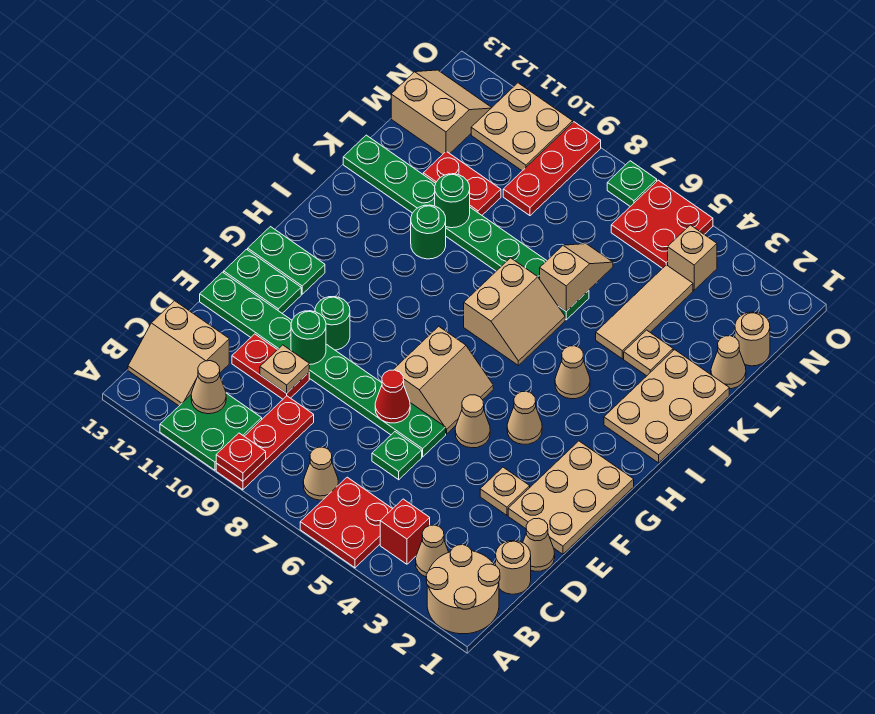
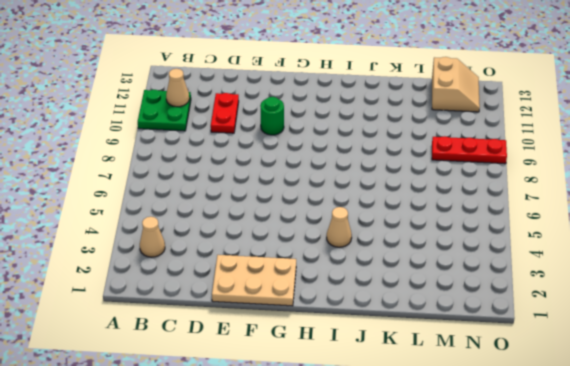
none -> tan round brick A1:B2 level 1
none -> red plate A5:B6 level 1
none -> red plate A9:C9 level 1
none -> red brick B4 level 1

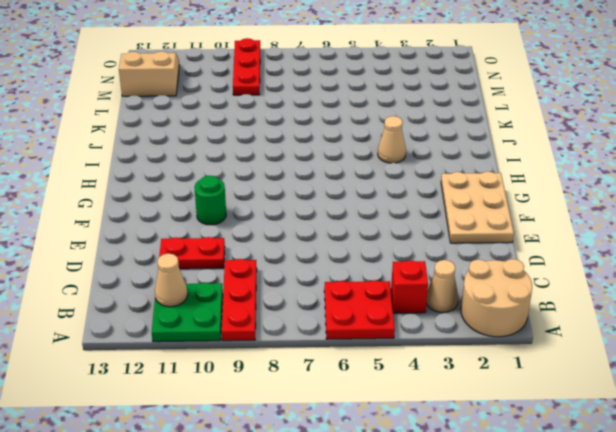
none -> tan cone B7 level 1
none -> tan slope B12:C13 level 1 top C
none -> tan round brick C1 level 1
none -> tan cone D1 level 1

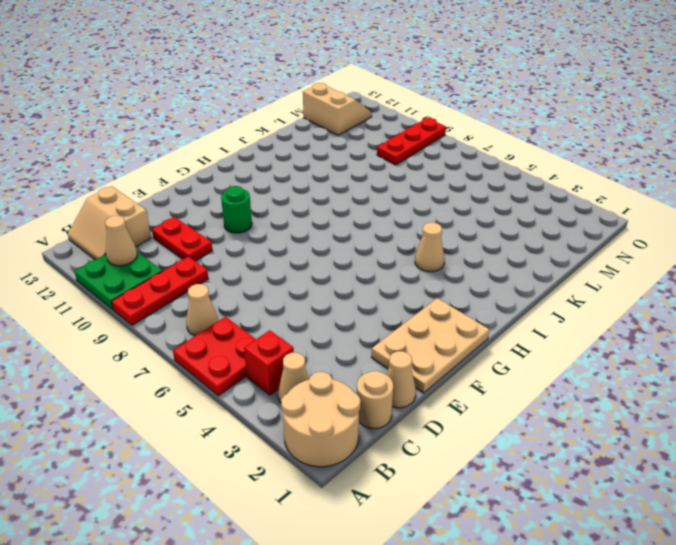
none -> green plate D6 level 1
none -> tan plate E3 level 1
none -> green plate E6:E13 level 1
none -> tan cone F5 level 1

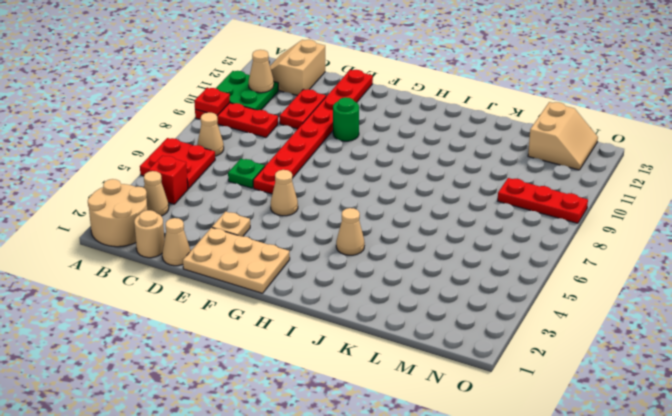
red plate E6:E13 level 1 -> green plate E6:E13 level 1
none -> tan slope F6:G7 level 1 top 7
none -> green plate F12:F13 level 1
none -> tan cone G4 level 1
none -> green plate G12:G13 level 1

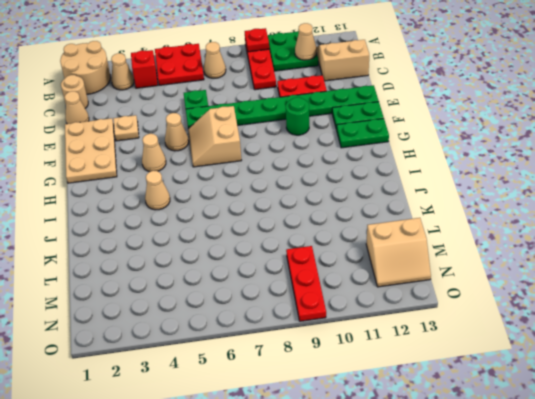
none -> tan plate I1:K2 level 1
none -> tan slope I6:J7 level 1 top 7
none -> green round brick J10 level 1
none -> tan plate K3 level 1

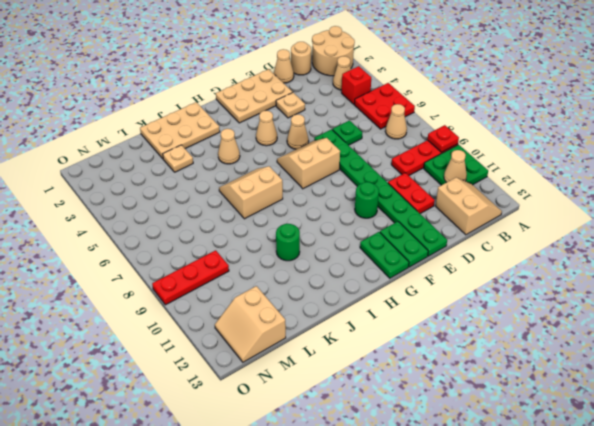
none -> tan tile K4:M4 level 1
none -> green plate K6:K13 level 1
none -> tan cone L1 level 1
none -> red plate L10:L11 level 1

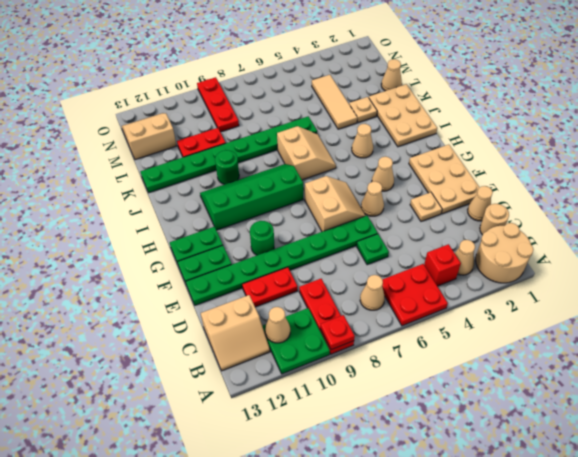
green slope H8:I11 level 1 top H -> none
none -> tan round brick M1 level 1
none -> tan brick N4 level 1
none -> red plate N5:O6 level 1
none -> tan plate N10:O11 level 1

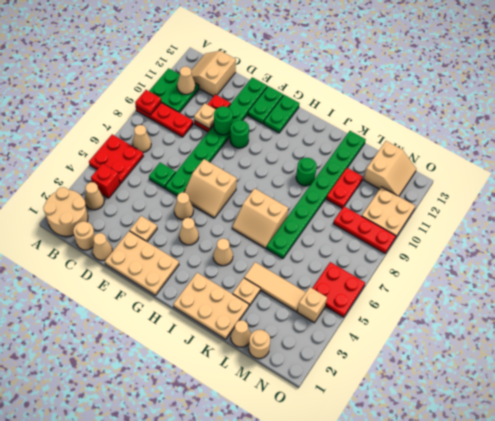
none -> green plate O7 level 1
none -> red cone E7 level 2
none -> tan slope K6:L6 level 2 top K
none -> green round brick K10 level 2

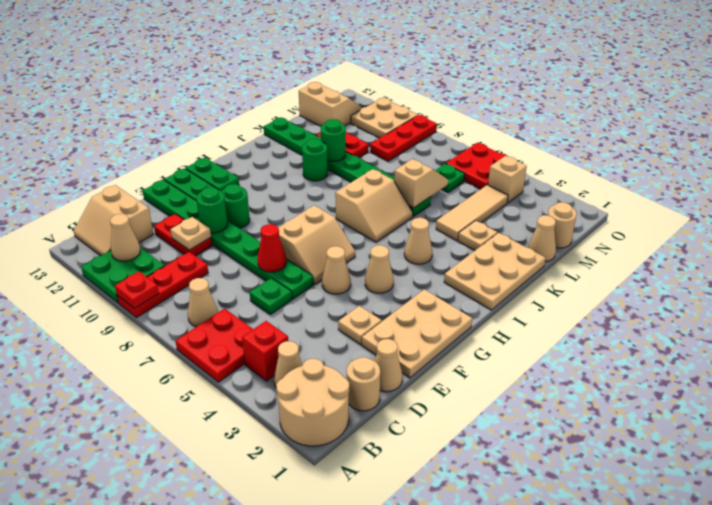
green plate M6 level 1 -> green plate O7 level 1

